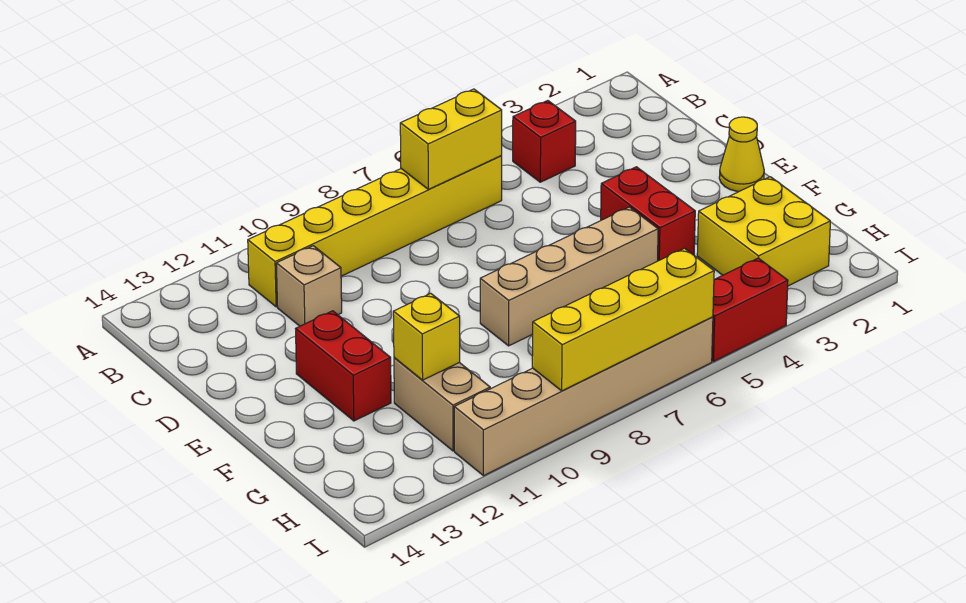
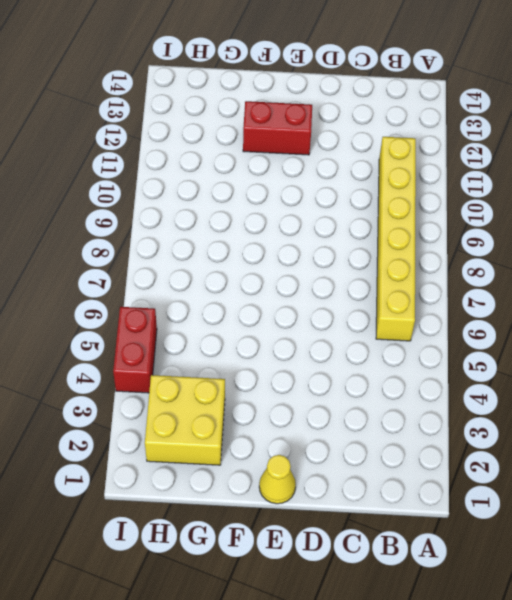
none -> red brick B4 level 1
none -> tan brick C11 level 1
none -> red brick E4:F4 level 1

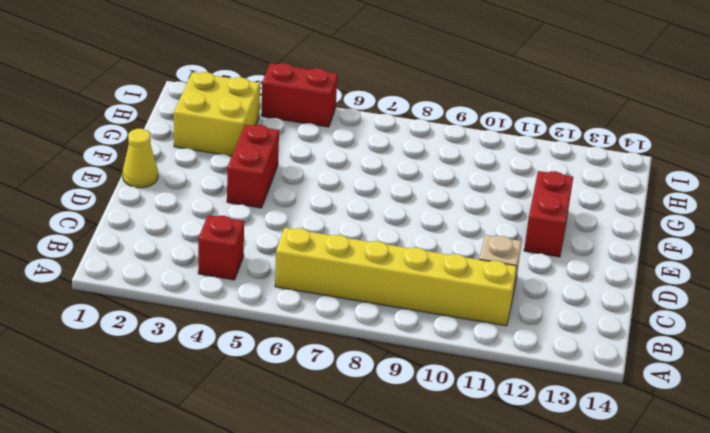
none -> tan brick F5:F8 level 1
none -> tan brick G11:H11 level 1
none -> tan brick I6:I11 level 1

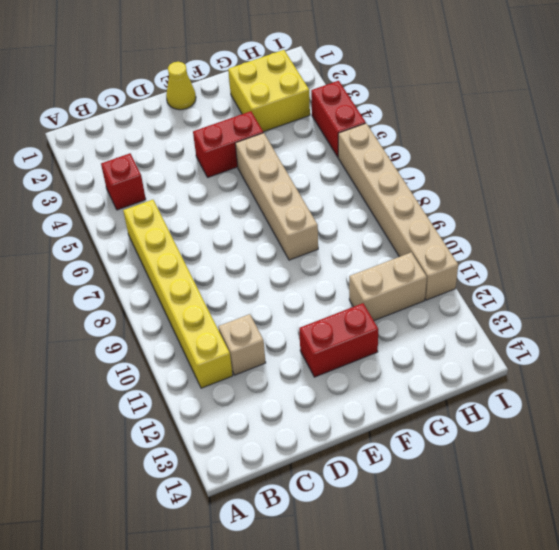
none -> yellow brick B6:B7 level 2
none -> yellow brick G11 level 2
none -> yellow brick I6:I9 level 2

